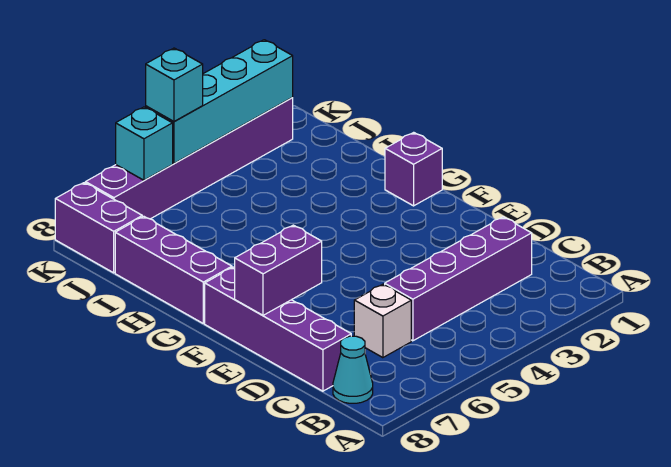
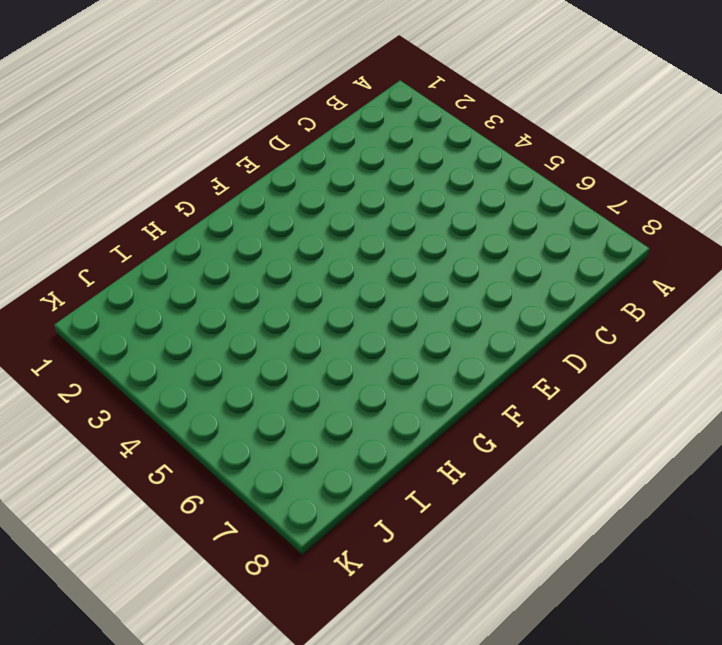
none -> cyan cone B8 level 1
none -> purple brick C2:C5 level 1
none -> white brick C6 level 1

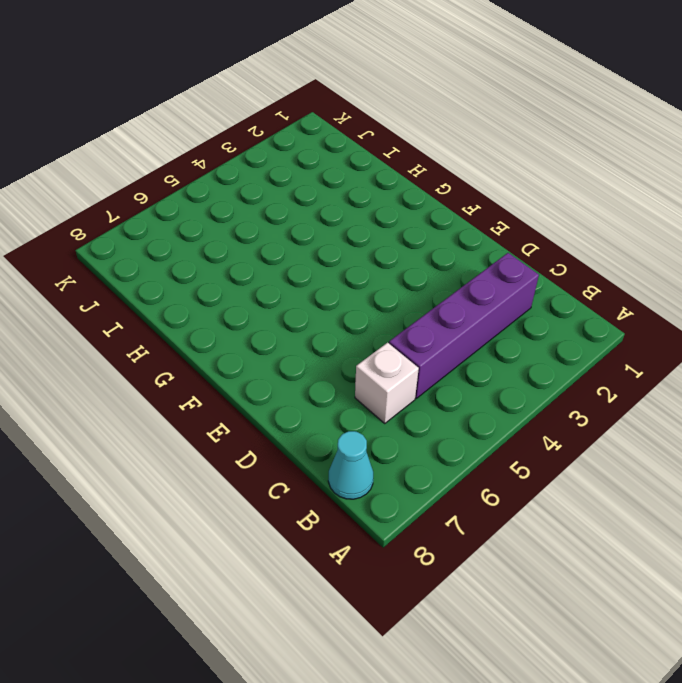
none -> purple brick C8:F8 level 1
none -> purple brick G1 level 1
none -> purple brick G8:I8 level 1

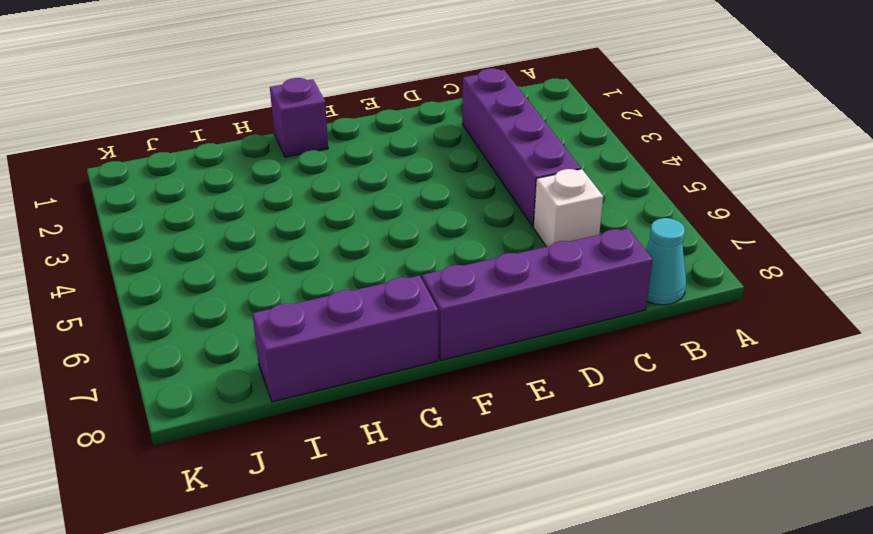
none -> purple brick J8:K8 level 1
none -> purple brick K2:K7 level 1
none -> purple brick E7:E8 level 2

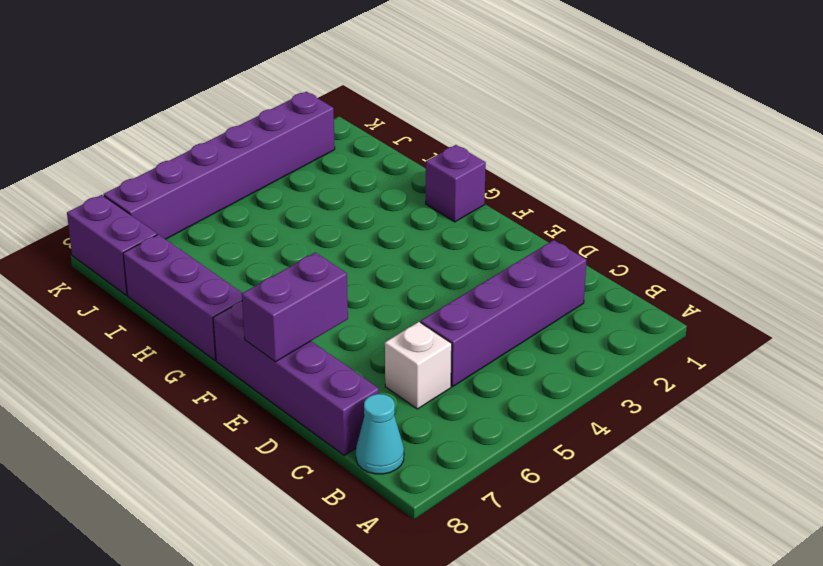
none -> cyan brick K2:K5 level 2
none -> cyan brick K6 level 2
none -> cyan brick K5 level 3

